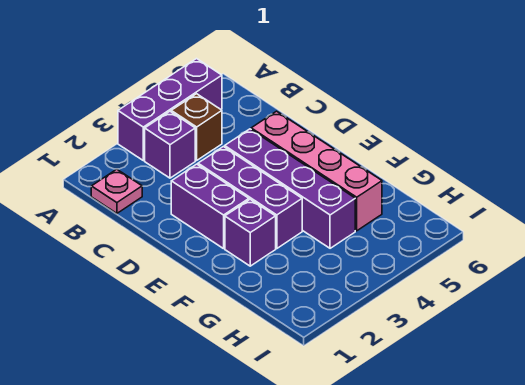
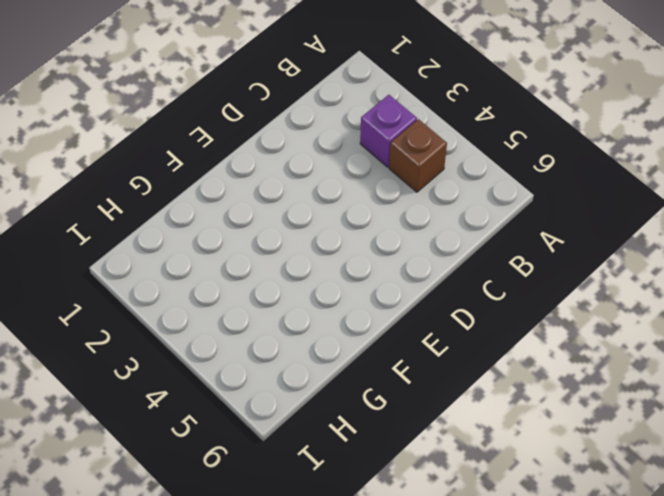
none -> purple brick A3:A5 level 1
none -> pink plate B1 level 1

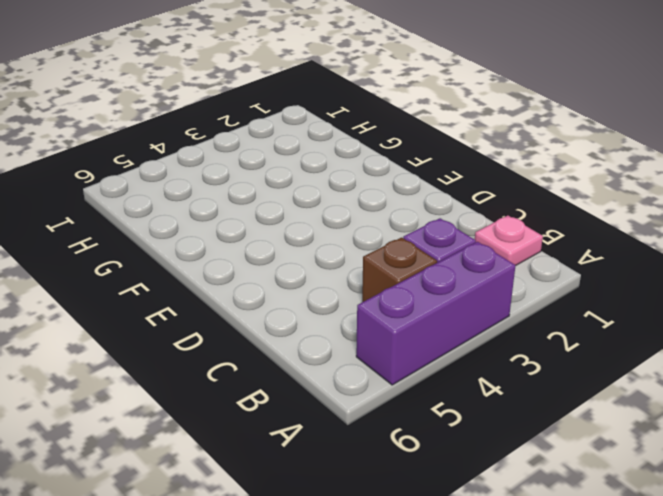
none -> purple brick D2:E2 level 1
none -> purple brick D3:F3 level 1

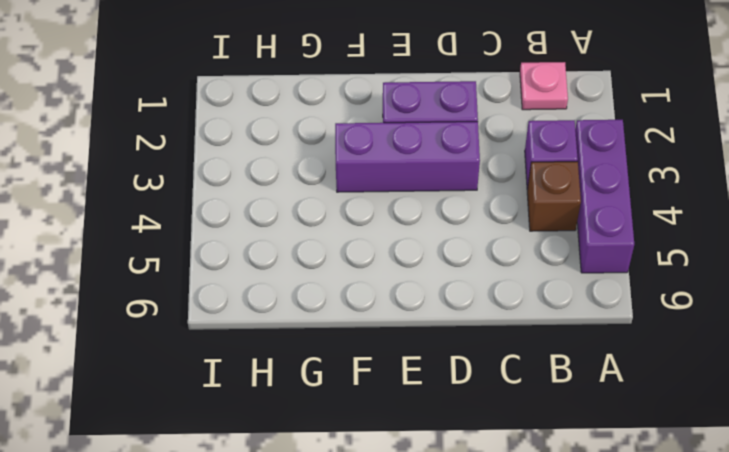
none -> purple brick D4:G4 level 1
none -> pink brick D5:G5 level 1

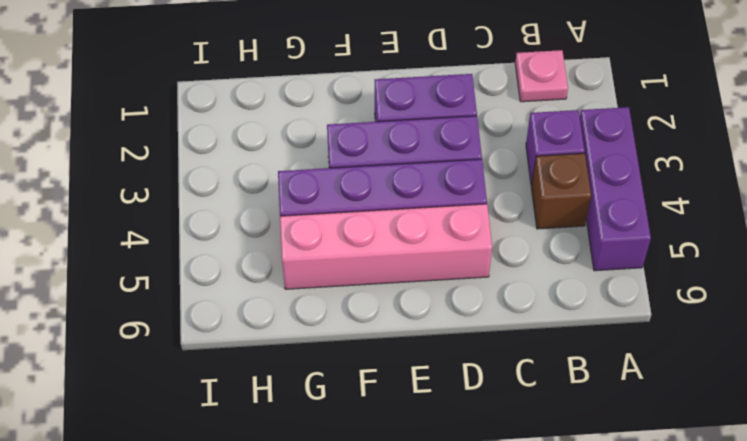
none -> purple brick F2 level 1

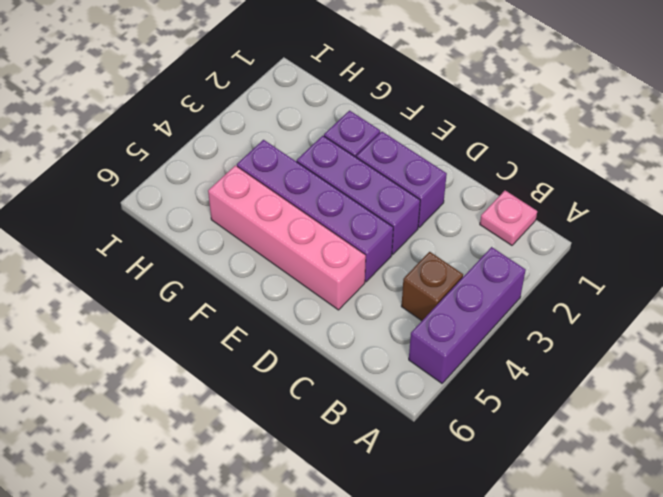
none -> purple brick B3 level 1

